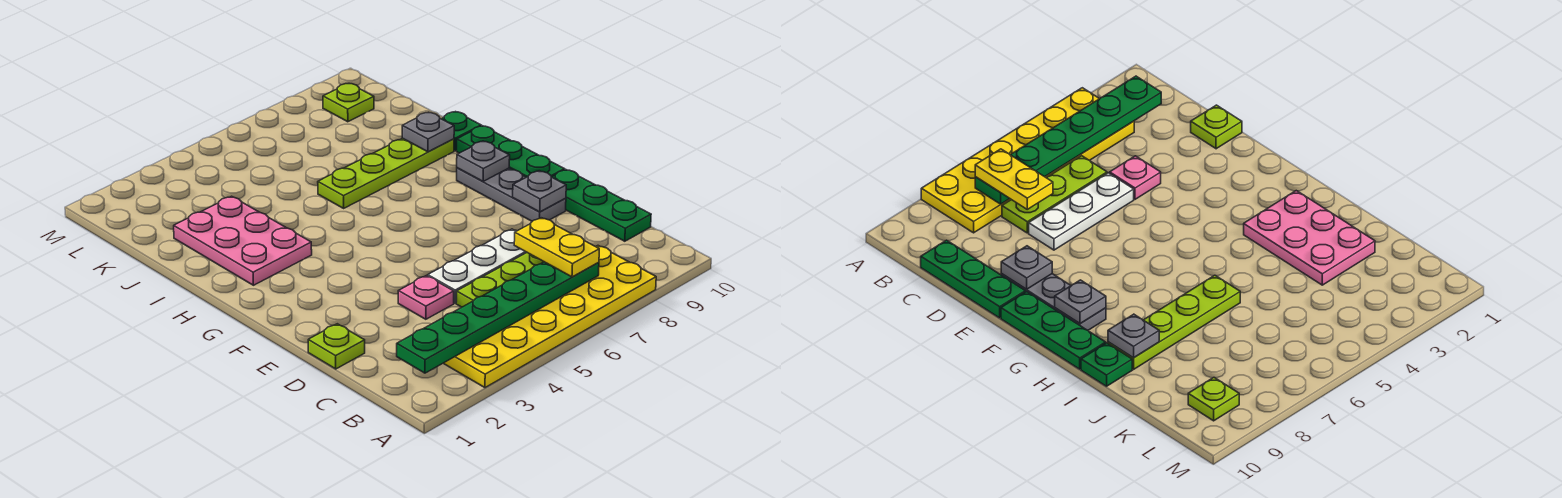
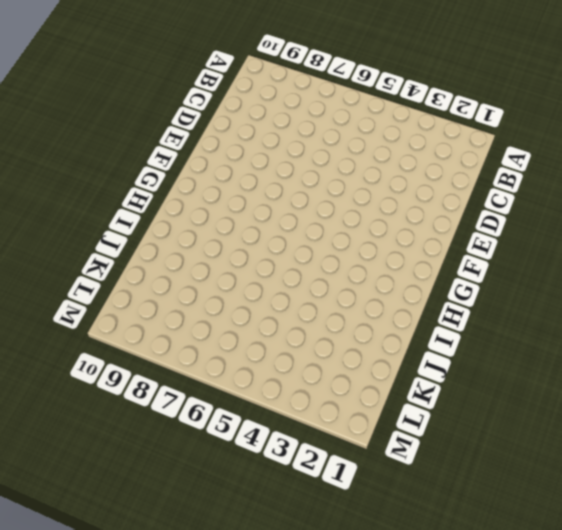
none -> yellow plate A3:B8 level 1
none -> lime plate C5:C7 level 1
none -> green plate C10:E10 level 1

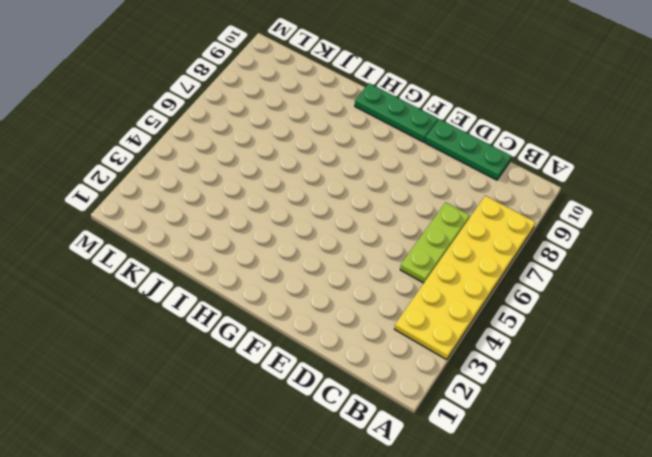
none -> lime plate D1 level 1
none -> pink plate D4 level 1
none -> white plate D5:D7 level 1

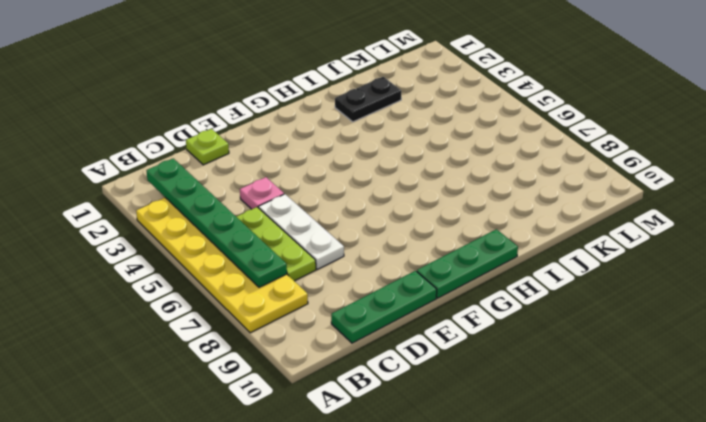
black plate I2:J2 level 1 -> pink plate H2:J3 level 1
none -> grey plate E9:G9 level 1
none -> lime plate I6:I9 level 1
none -> green plate I10 level 1

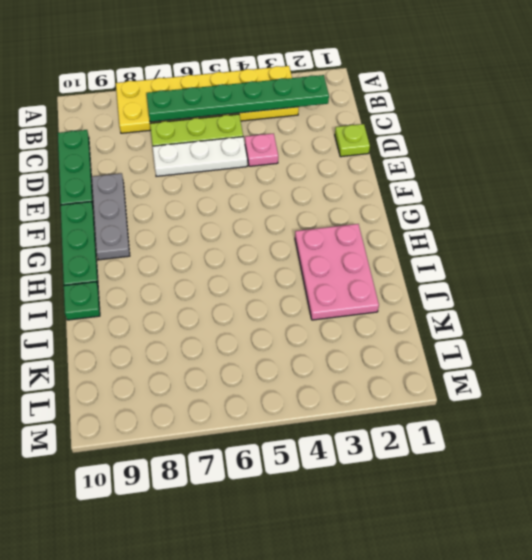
none -> lime plate I6:I9 level 1
none -> lime plate L9 level 1
none -> grey plate E9 level 2

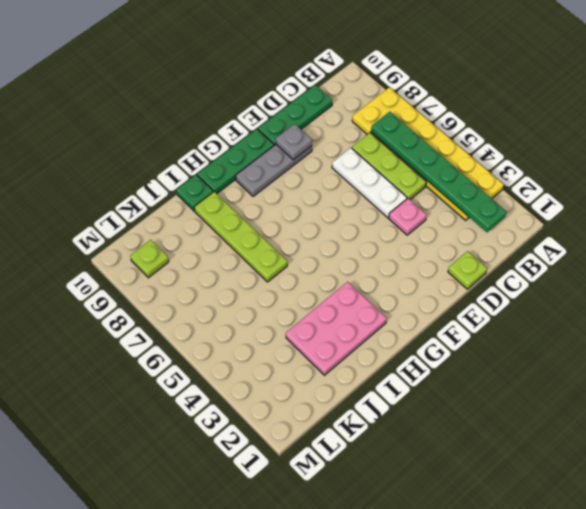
none -> grey plate G9 level 2
none -> grey plate I9 level 2
none -> yellow plate B7:C7 level 3

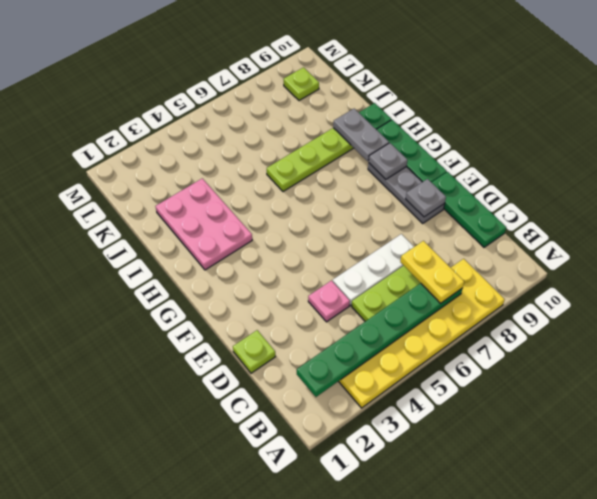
grey plate H9:I9 level 2 -> grey plate I9 level 2

